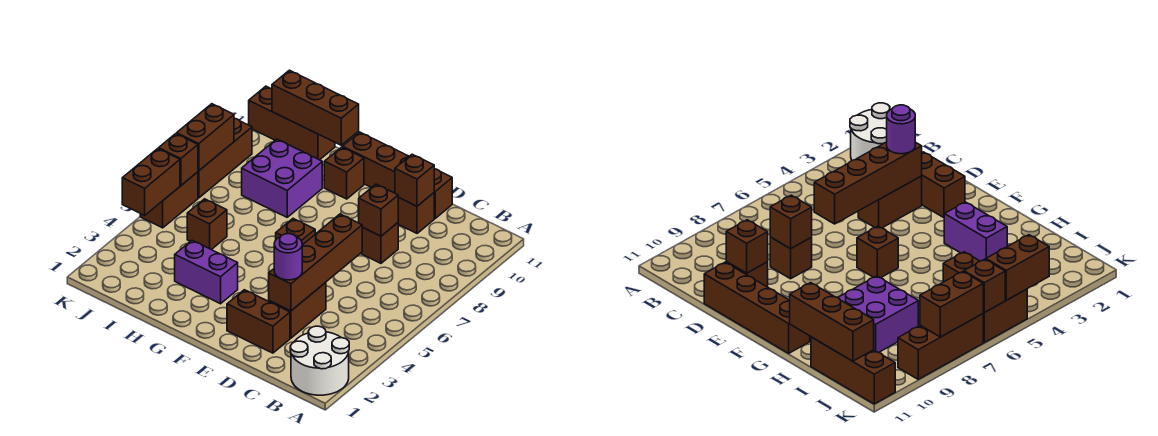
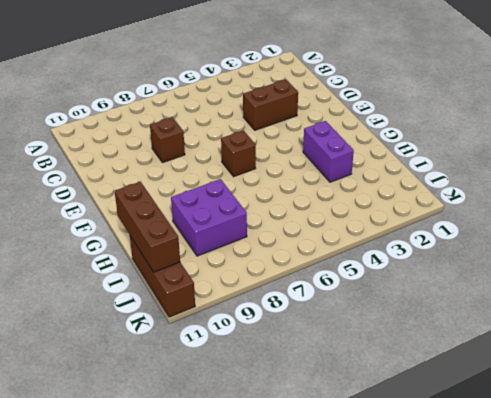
none -> white round brick A1:B2 level 1
none -> brown brick D2:E2 level 1
none -> brown brick D10 level 1

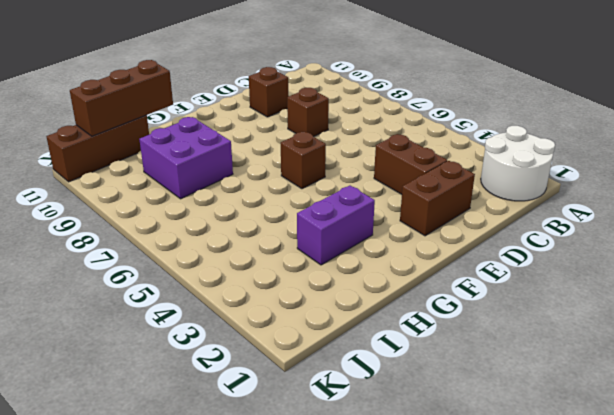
none -> brown brick D11:G11 level 1
none -> brown brick G10 level 1
none -> brown brick I5 level 1

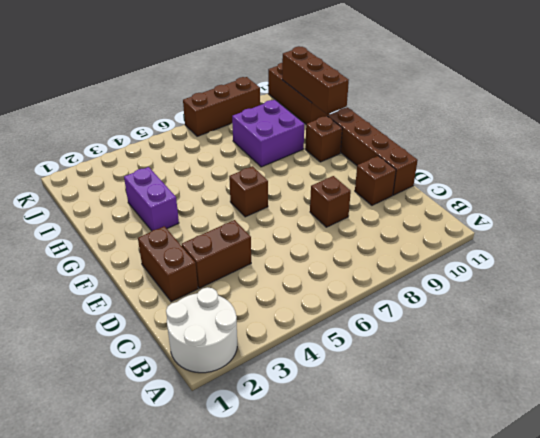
none -> brown brick I5 level 1
none -> brown brick K5:K6 level 1
none -> brown brick D3:D6 level 2

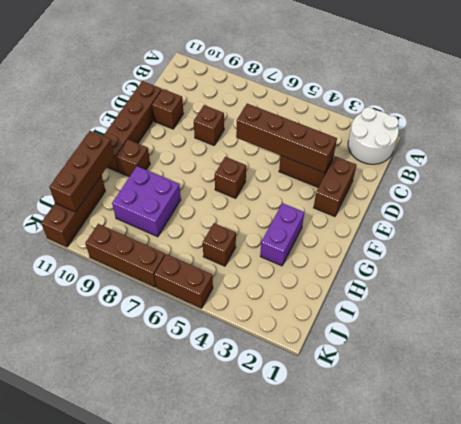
none -> brown brick D8 level 2
none -> brown brick D10 level 2
none -> brown brick K4:K5 level 2

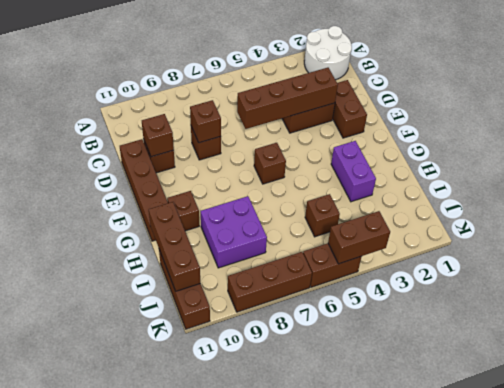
none -> brown brick K6 level 2
none -> brown brick K7:K8 level 2
none -> purple round brick D3 level 3

